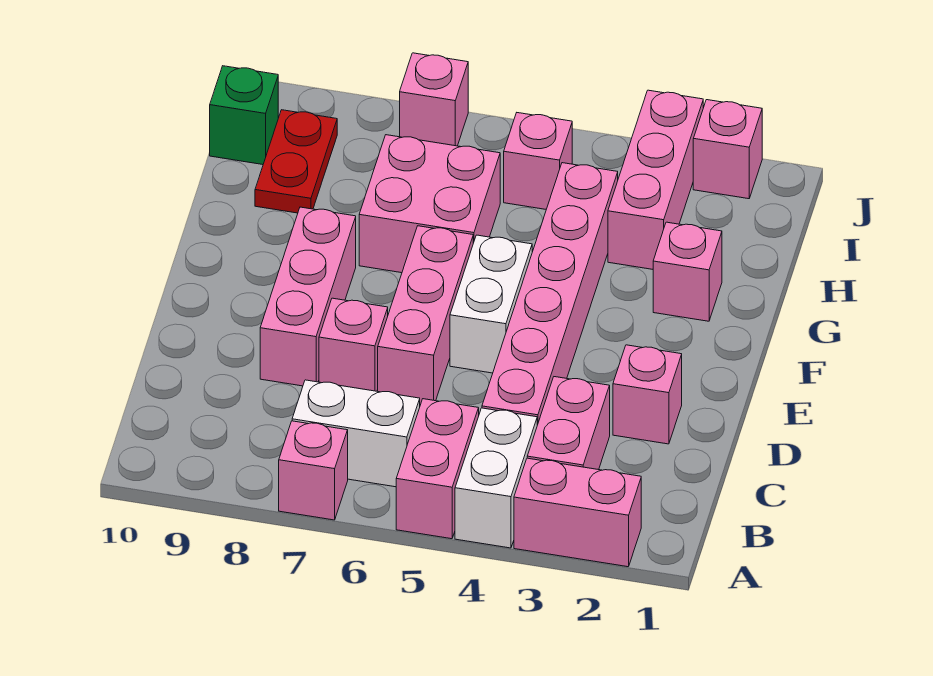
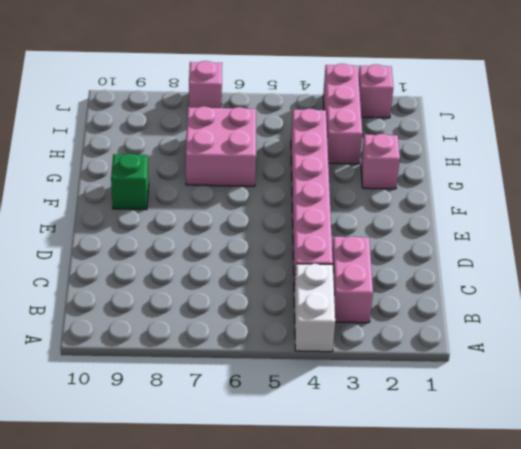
green brick F9 level 1 -> green brick I10 level 1
none -> pink brick A2:A3 level 1
none -> pink brick A5:B5 level 1
none -> pink brick A7 level 1

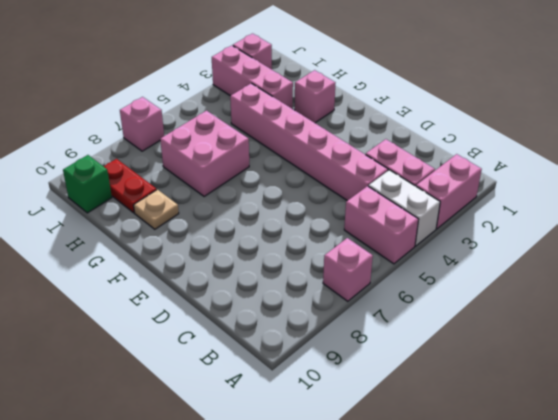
tan plate G9 level 1 -> none
none -> white brick B6:B7 level 1
none -> pink brick D2 level 1
none -> pink brick D6:F6 level 1

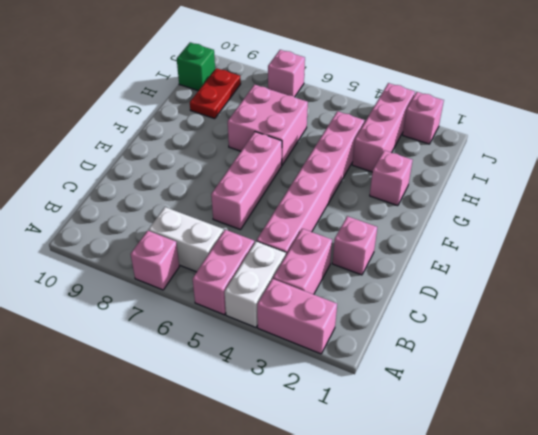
none -> pink brick D7 level 1
none -> pink brick D8:F8 level 1
none -> white brick E5:F5 level 1

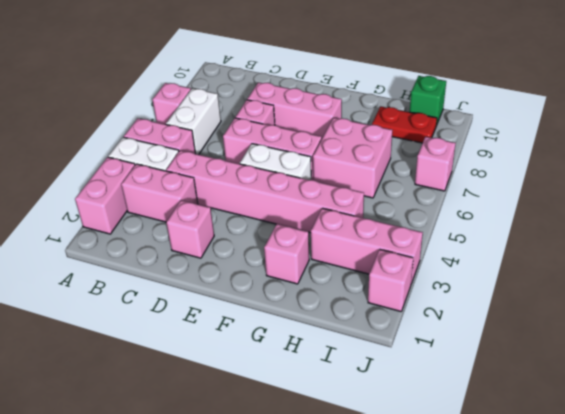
none -> pink brick I5 level 1

